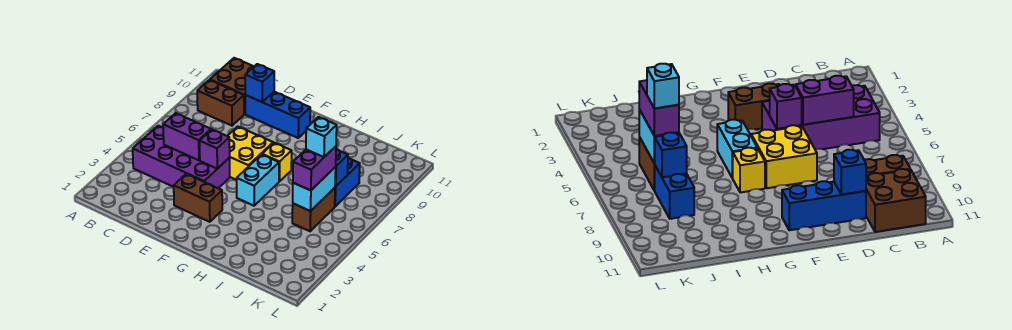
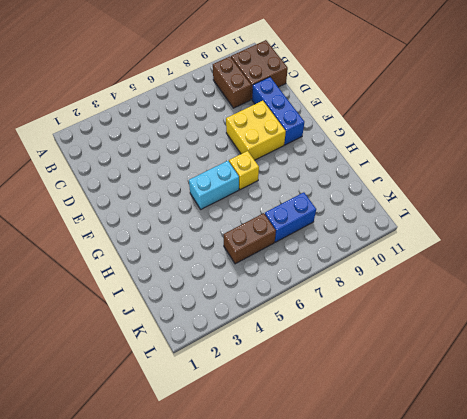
yellow brick E8:F9 level 1 -> yellow brick E6:F7 level 1
none -> purple brick B4:E5 level 1
none -> brown brick E3:F3 level 1
none -> purple brick C5:D5 level 2

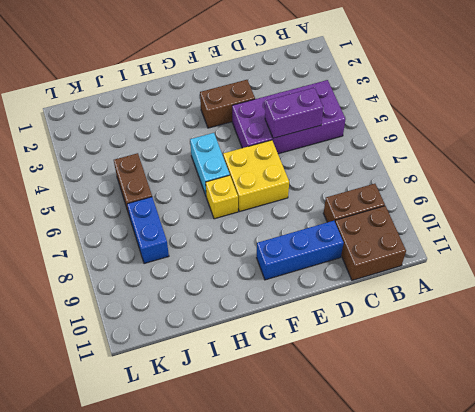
none -> blue brick D10 level 2
none -> purple brick E5 level 2
none -> cyan brick J5:J6 level 2

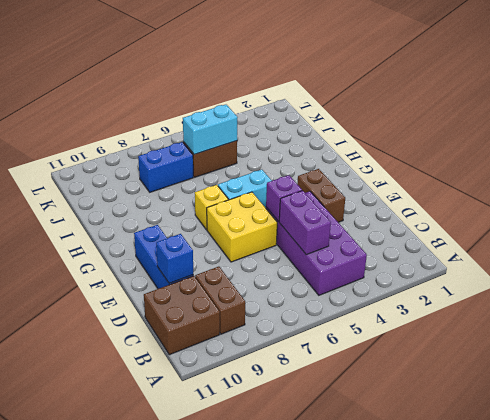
none -> blue brick J7 level 2
none -> purple brick J5:J6 level 3
none -> cyan brick J6 level 4

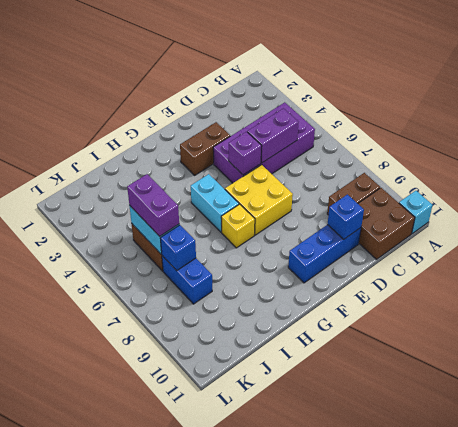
cyan brick A11 level 1 -> cyan brick J6 level 4

